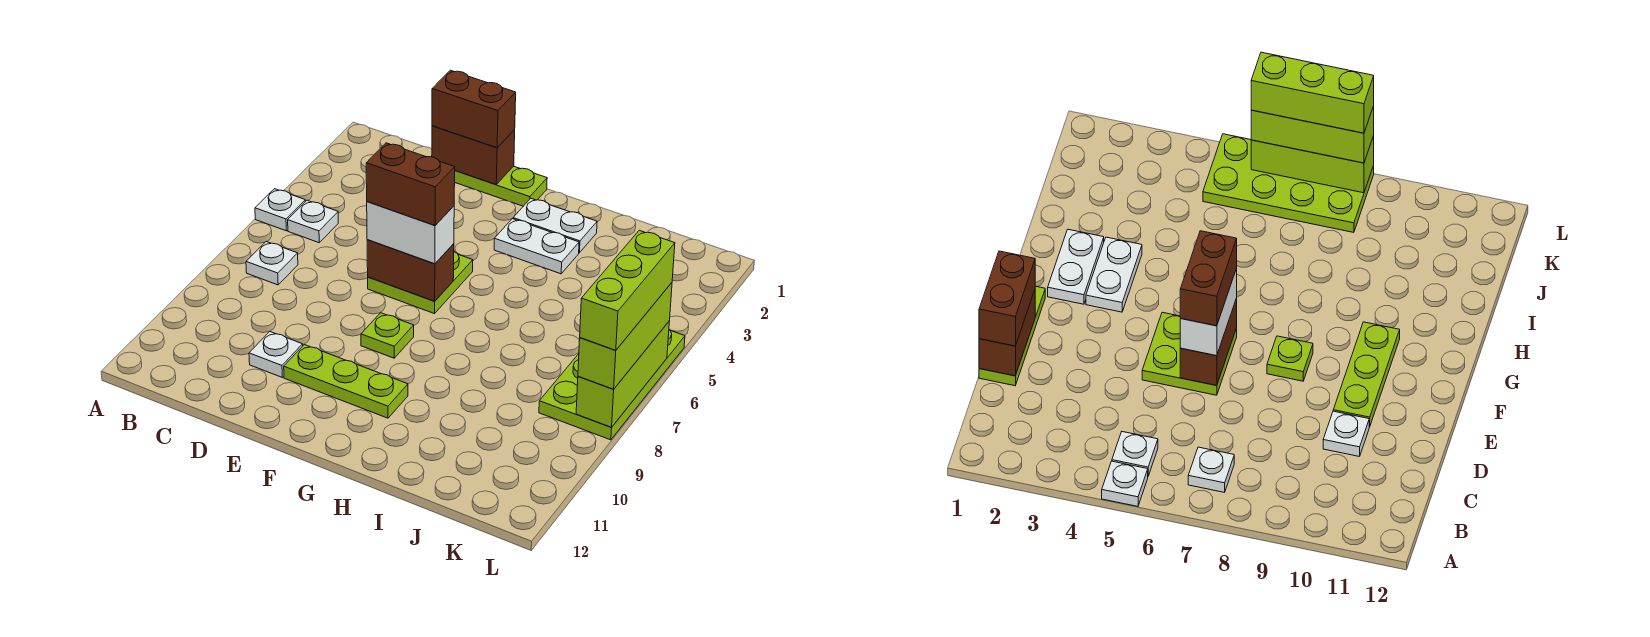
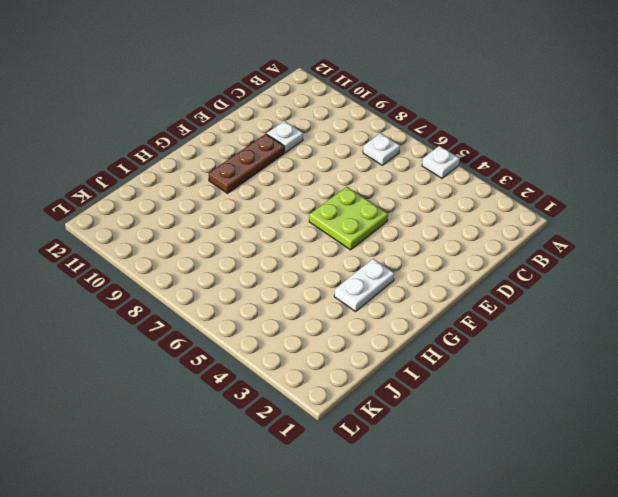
brown plate E10:G10 level 1 -> lime plate E10:G10 level 1
none -> white plate B5 level 1
none -> lime plate D1:F1 level 1
none -> lime plate F8 level 1

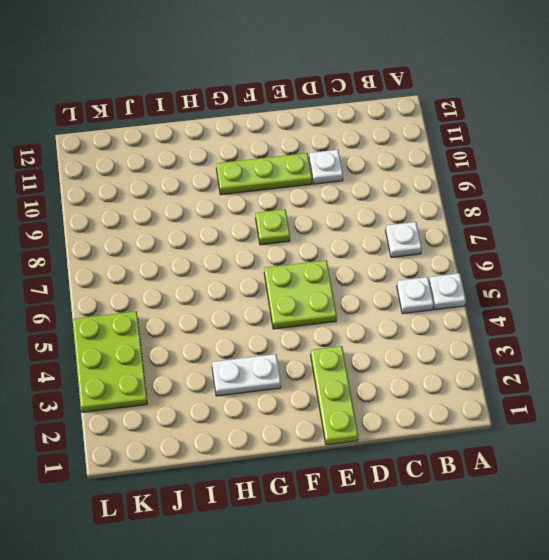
lime plate E1:E3 level 1 -> lime plate D1:F1 level 1
lime plate K3:L5 level 1 -> lime plate K5:L8 level 1
none -> white plate G2:H2 level 1
none -> brown brick D1:E1 level 2
none -> brown brick E6:F6 level 2

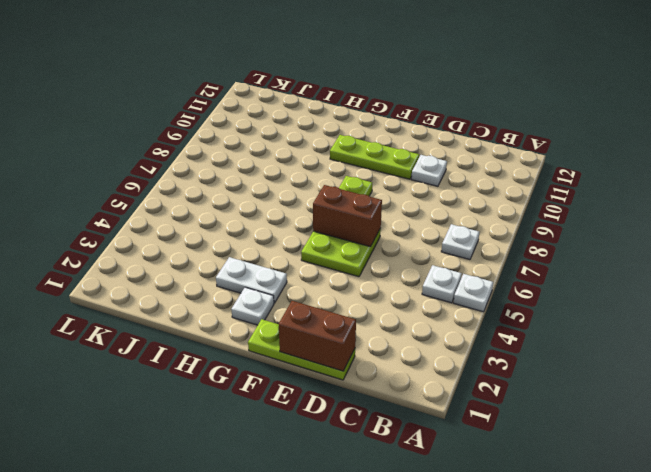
white plate G2 level 1 -> white plate G2:H2 level 1
none -> lime plate K5:L8 level 1
none -> lime brick L6:L8 level 2
none -> brown brick D1:E1 level 3

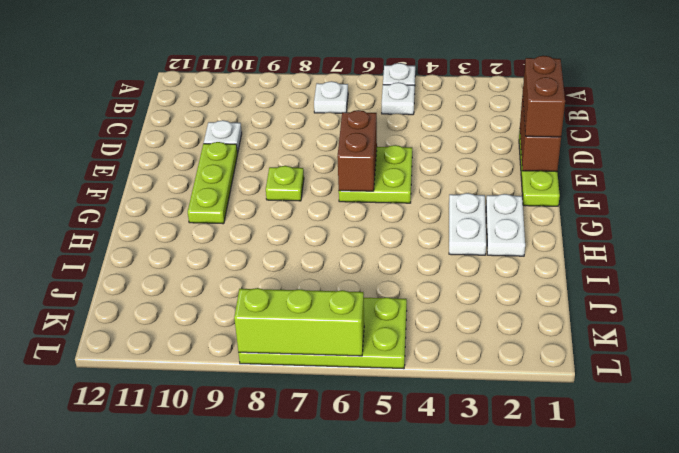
none -> white brick E6:F6 level 3
none -> lime brick L6:L8 level 3
none -> brown brick E6:F6 level 4

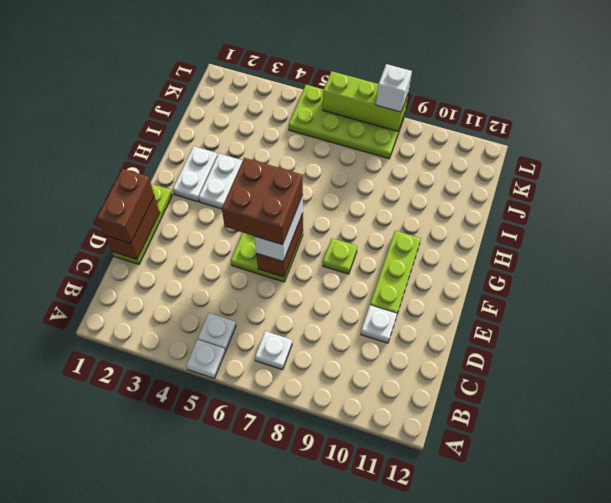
brown brick E5:F6 level 4 -> brown brick E6:F6 level 4
white brick L8 level 3 -> lime brick L6:L8 level 3
none -> lime brick L6:L8 level 4

